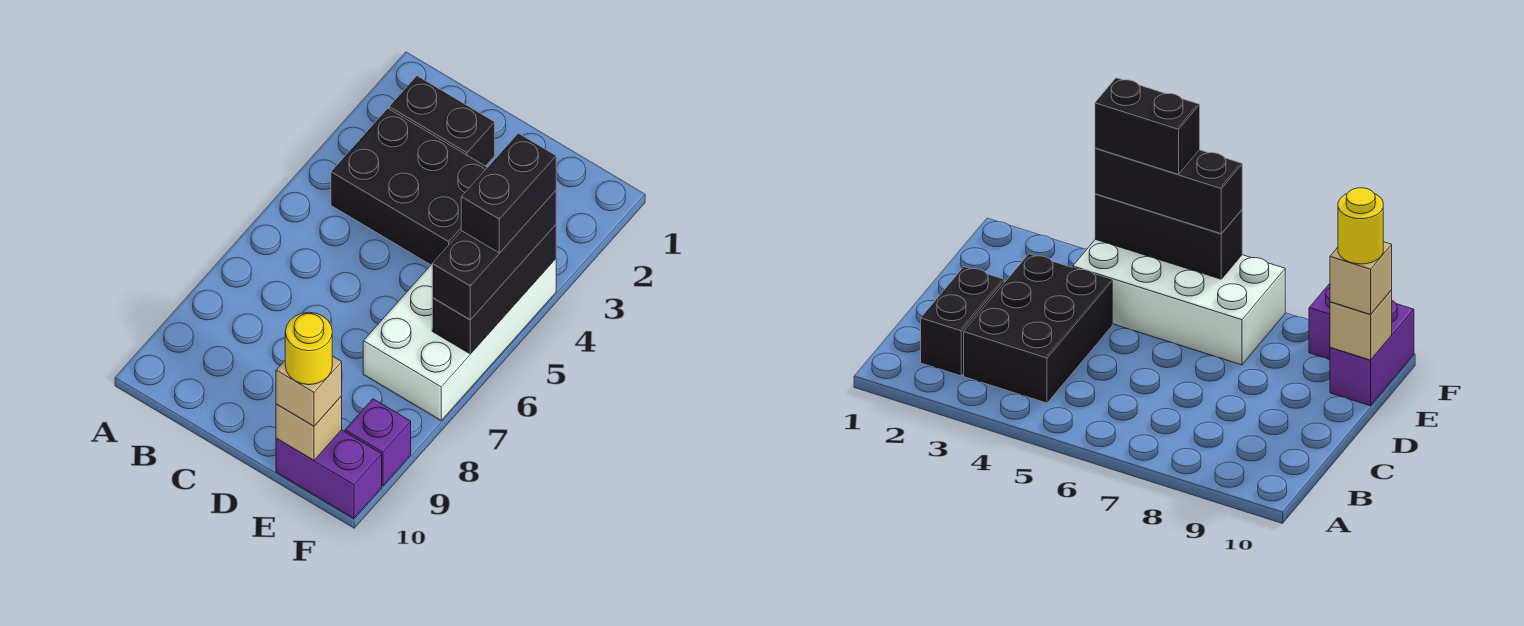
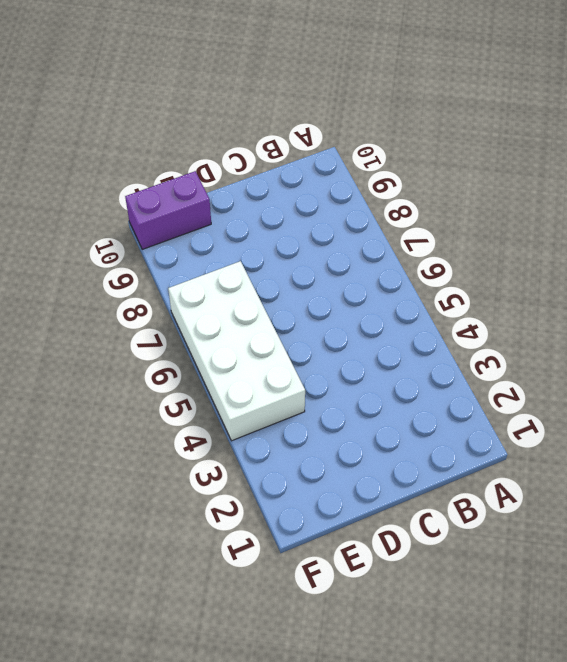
none -> black brick B2:C2 level 1
none -> black brick B3:D4 level 1

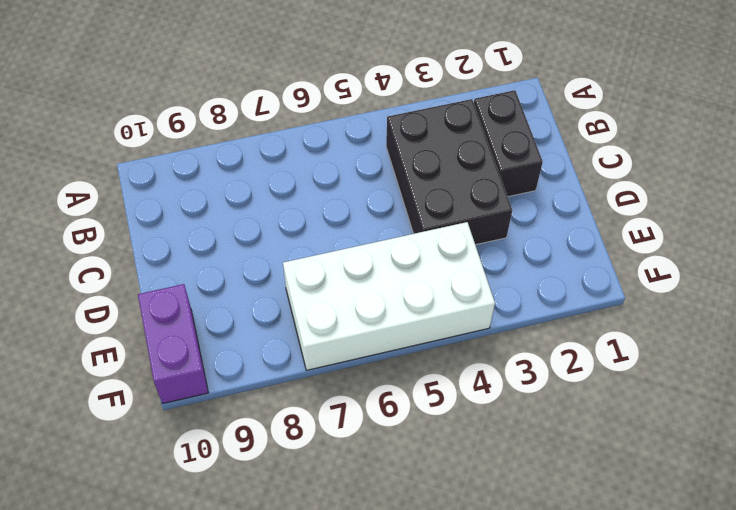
none -> purple brick F9 level 1
none -> tan brick E10 level 2

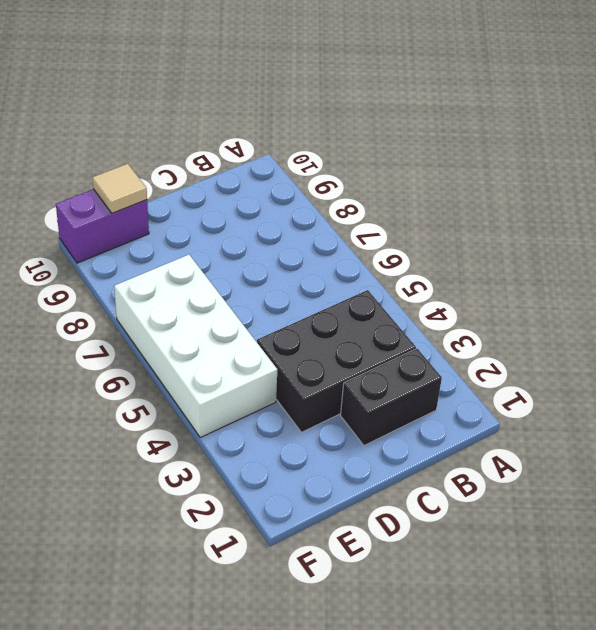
tan tile E10 level 2 -> tan brick E10 level 2
none -> purple brick F9 level 1
none -> black brick F4:F6 level 2

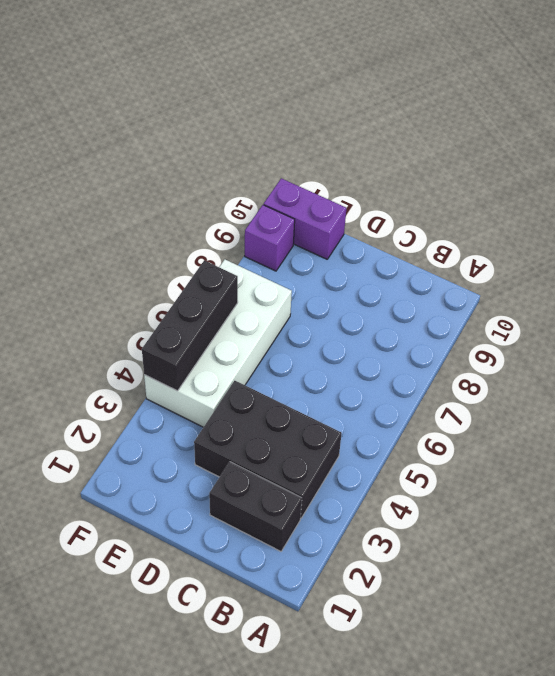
none -> tan brick E10 level 2
none -> tan brick E10 level 3

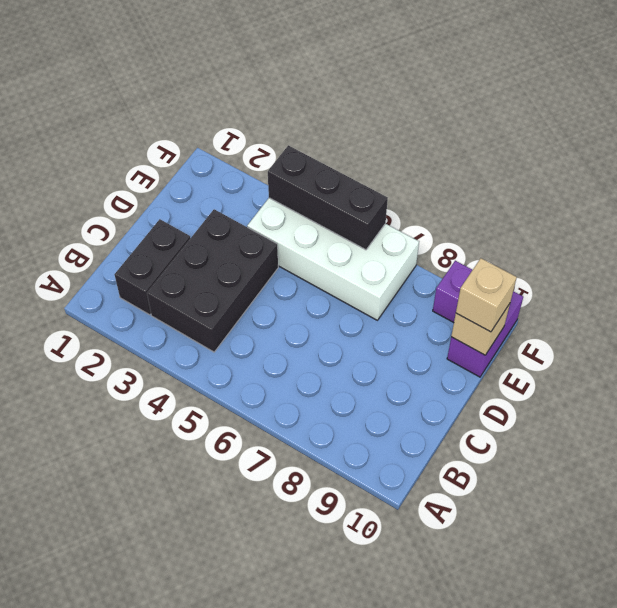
none -> black brick F4:F6 level 3
none -> yellow round brick E10 level 4

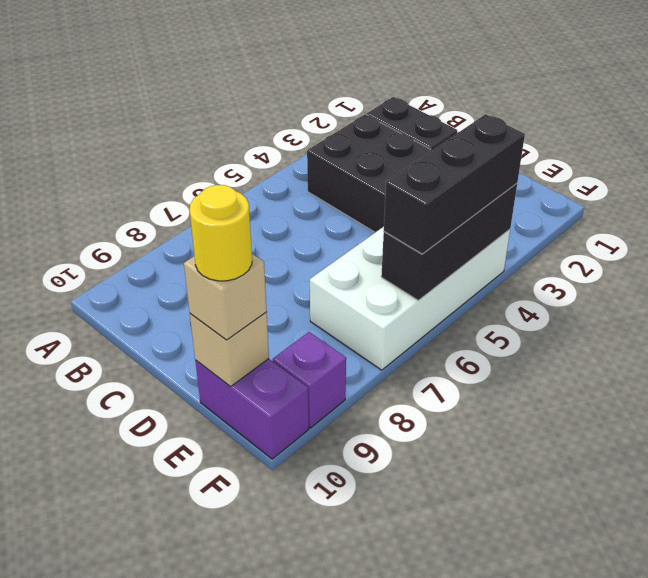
none -> black brick F4:F5 level 4

